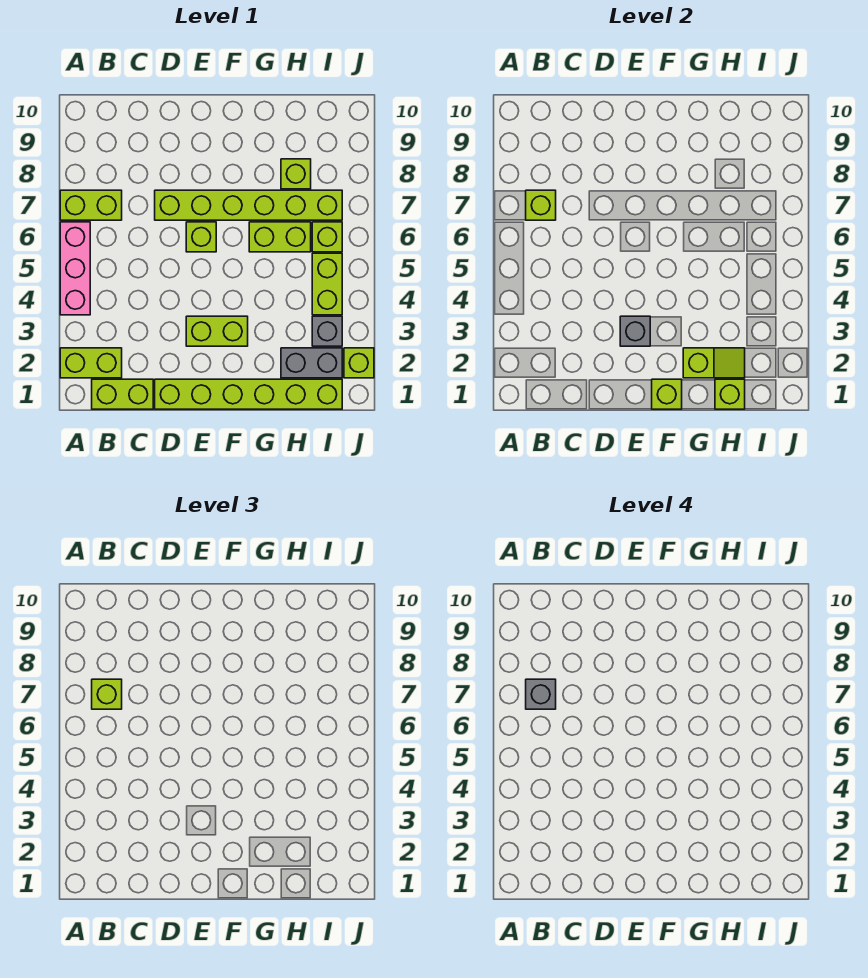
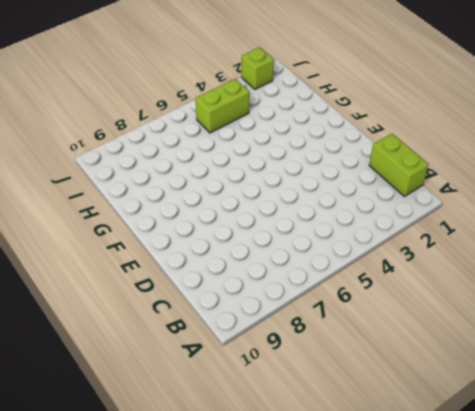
none -> lime brick A2:B2 level 1
none -> pink brick A4:A6 level 1
none -> lime brick A7:B7 level 1

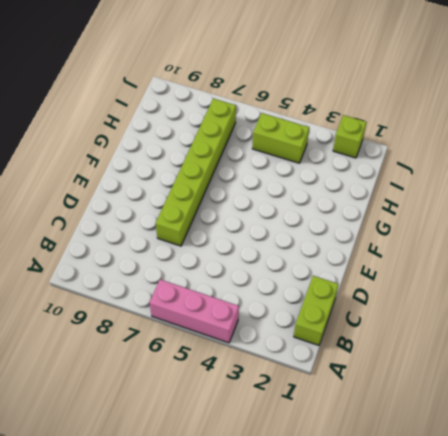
none -> lime brick A2:B2 level 1
none -> lime brick A7:B7 level 1
none -> lime brick D1:I1 level 1

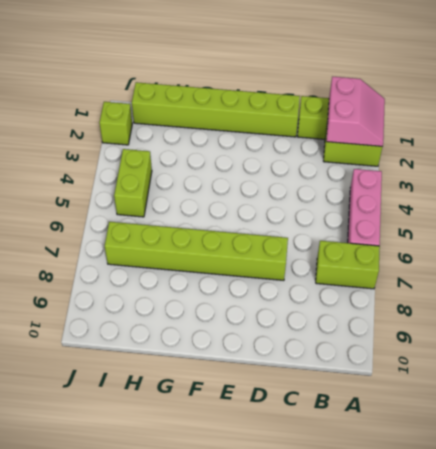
pink slope A1:B2 level 2 top B -> none
none -> lime brick E3:F3 level 1
none -> lime brick E6 level 1
none -> lime brick G6:H6 level 1

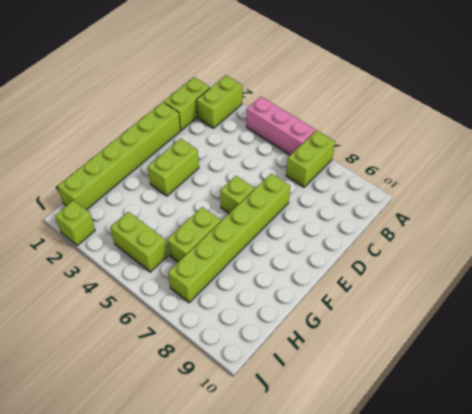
none -> grey brick H2:I2 level 1
none -> lime brick H8 level 1
none -> grey brick I3 level 1

